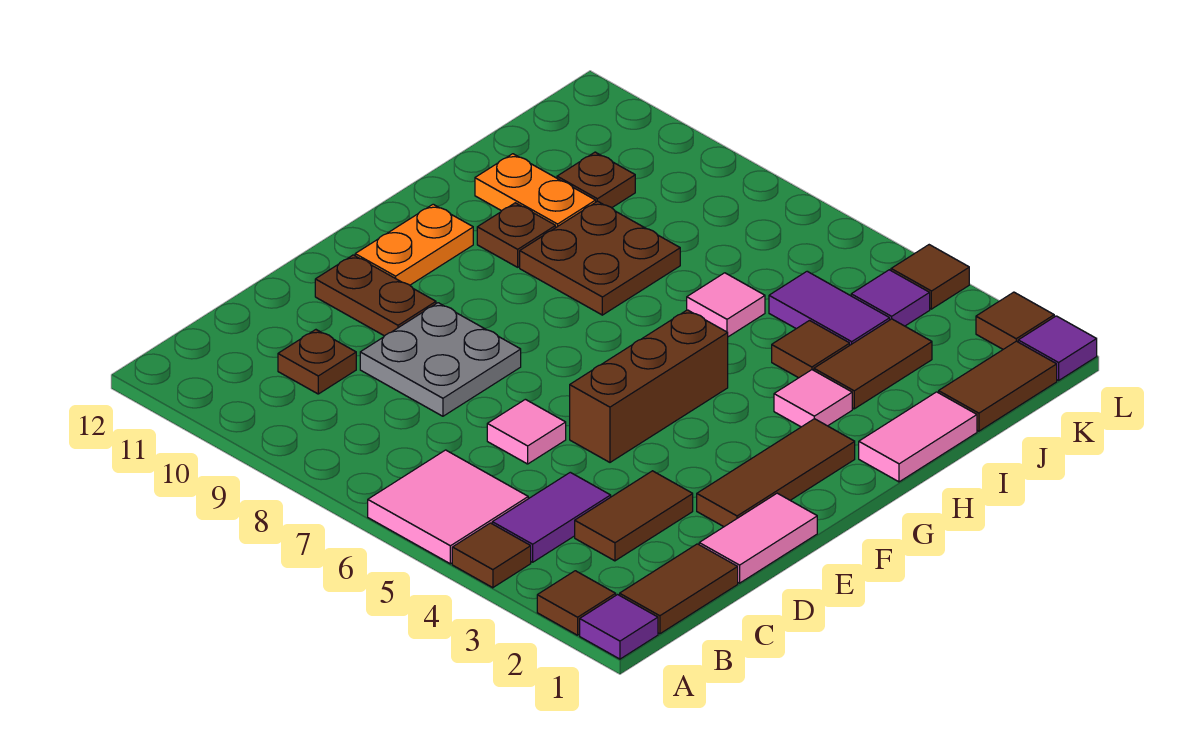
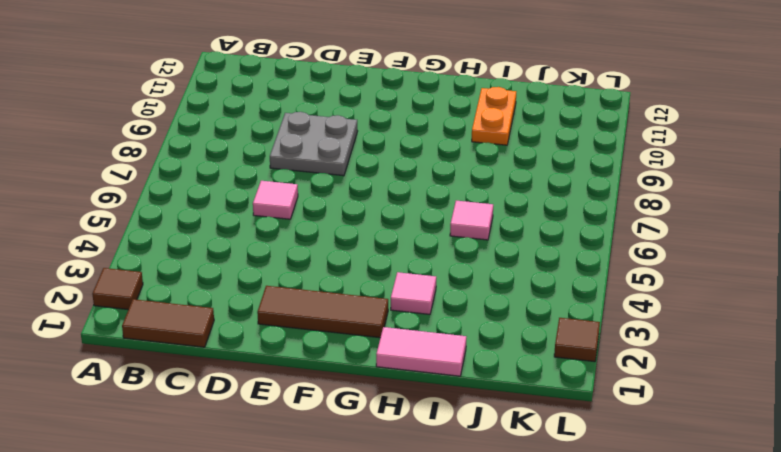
none -> purple tile A1 level 1
none -> brown tile A4 level 1
none -> pink tile A5:B6 level 1
none -> purple tile B4:C4 level 1

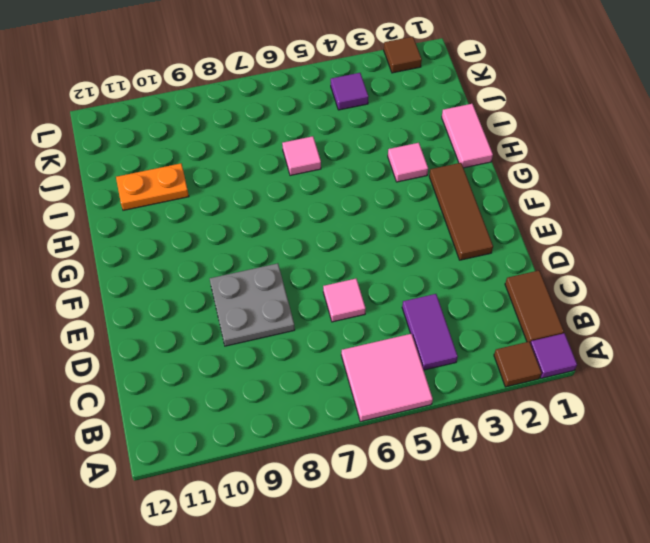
none -> brown tile A4 level 1
none -> brown tile C3:D3 level 1
none -> brown plate C10 level 1
none -> pink tile D1:E1 level 1

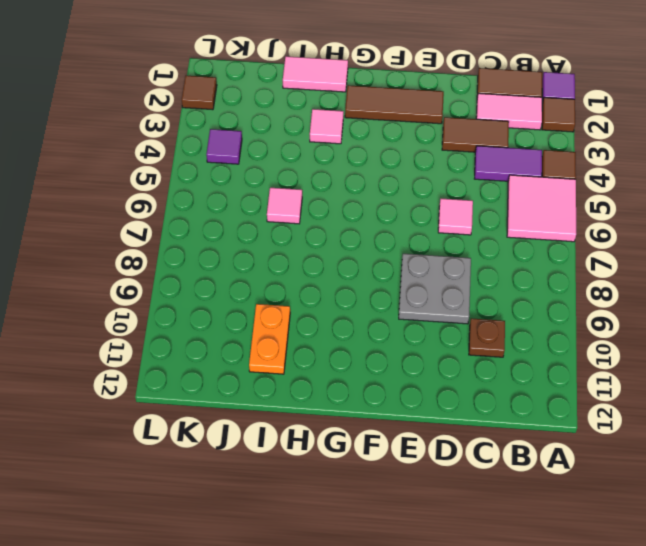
pink tile B2:C2 level 1 -> pink tile D1:E1 level 1
none -> brown brick E5:G5 level 1
none -> brown plate E10:E11 level 1
none -> orange plate F11:G11 level 1
none -> brown plate H8:I9 level 1

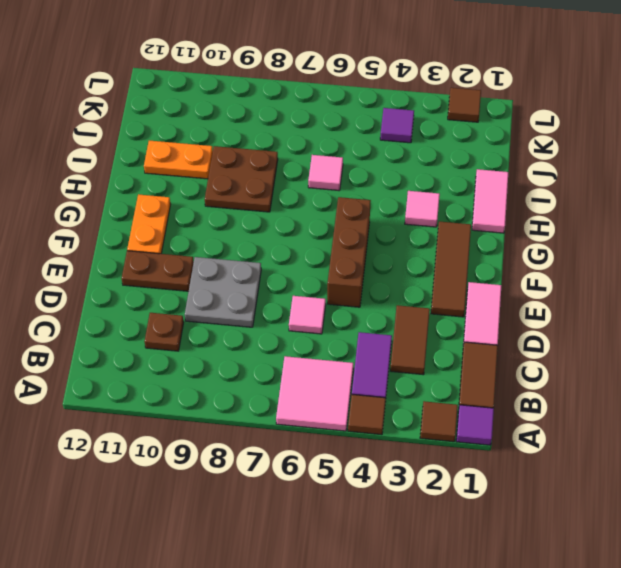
none -> brown plate H10 level 1
none -> brown tile I3:J3 level 1
none -> brown tile I4 level 1
none -> brown tile J1:K1 level 1

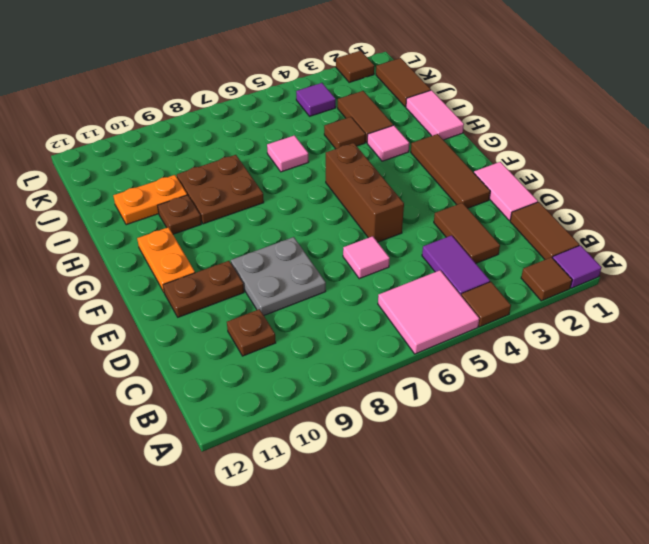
none -> purple tile J4:J5 level 1
none -> brown plate J10 level 1
none -> purple tile L1 level 1
none -> brown tile L4 level 1

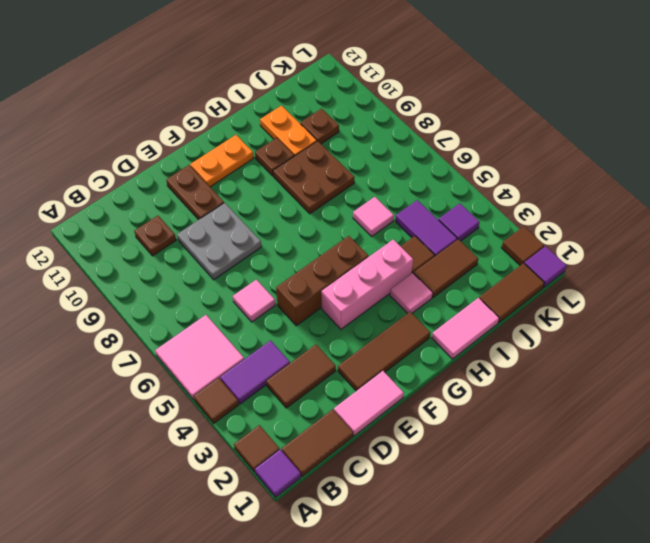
pink brick F4:H4 level 1 -> none
none -> brown tile L4 level 1

